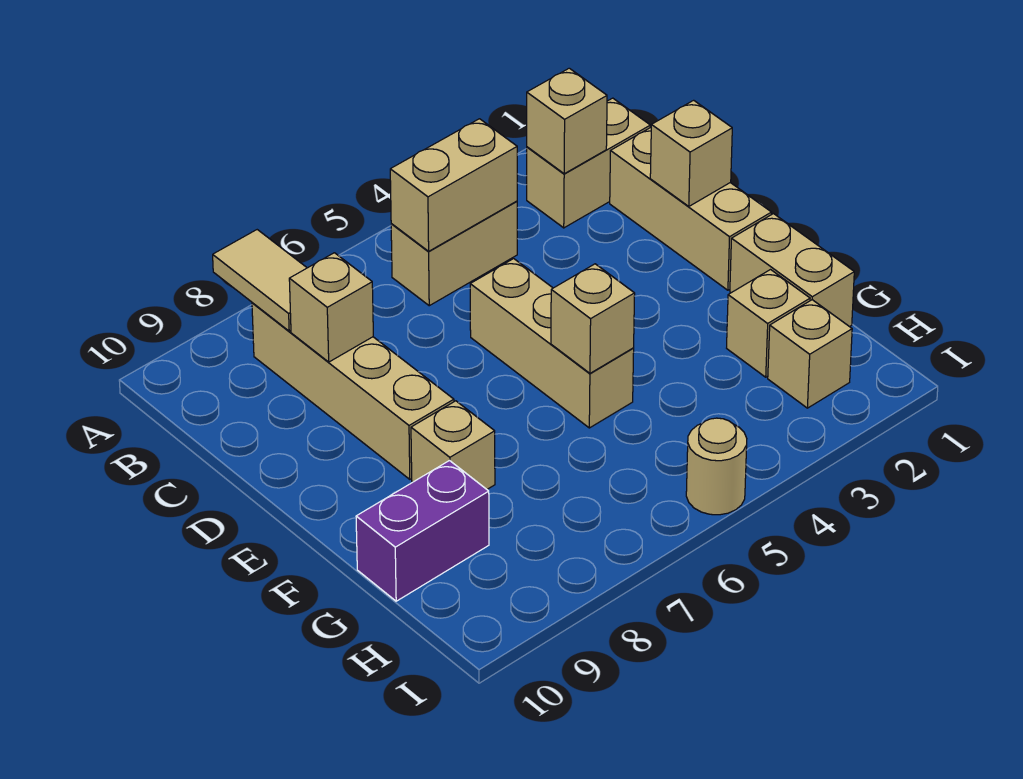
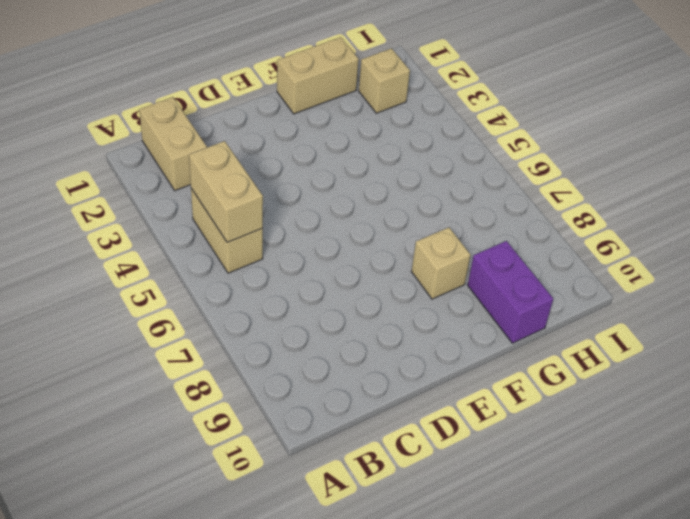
none -> tan brick B8:E8 level 1
none -> tan brick C1:E1 level 1
none -> tan brick D5:F5 level 1

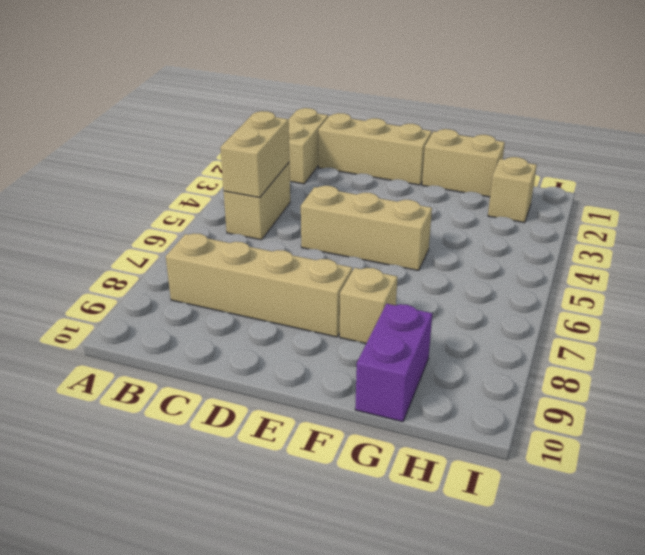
none -> tan brick G2 level 1
none -> tan round brick I5 level 1
none -> tan tile A8:B8 level 2

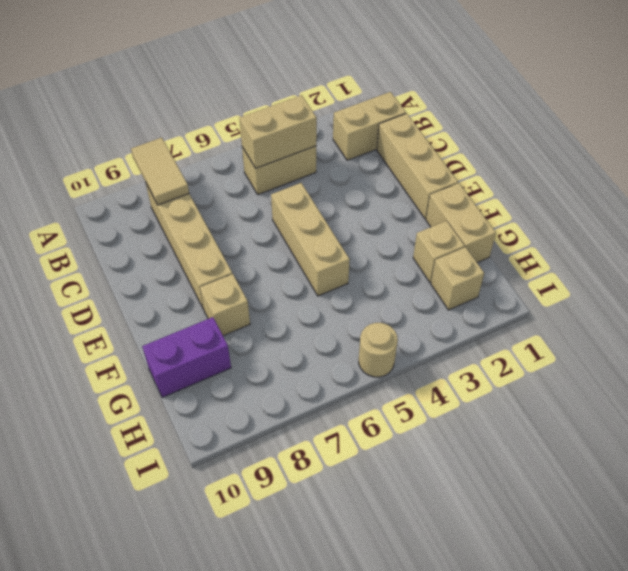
none -> tan brick B2 level 2
none -> tan brick C8 level 2
none -> tan brick D1 level 2

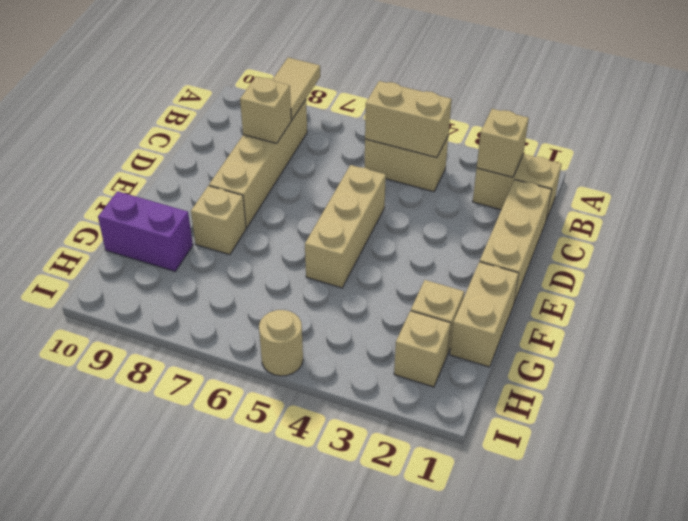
none -> tan brick D1 level 2
none -> tan brick F5 level 2

